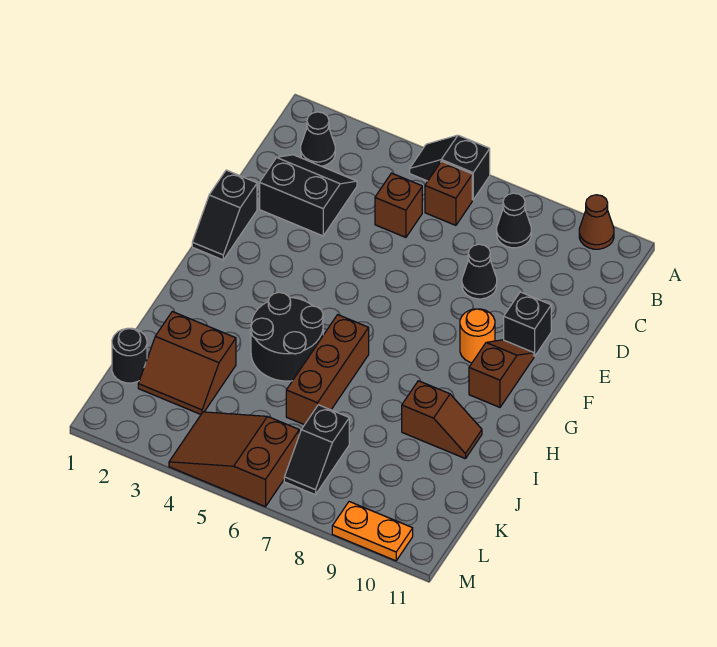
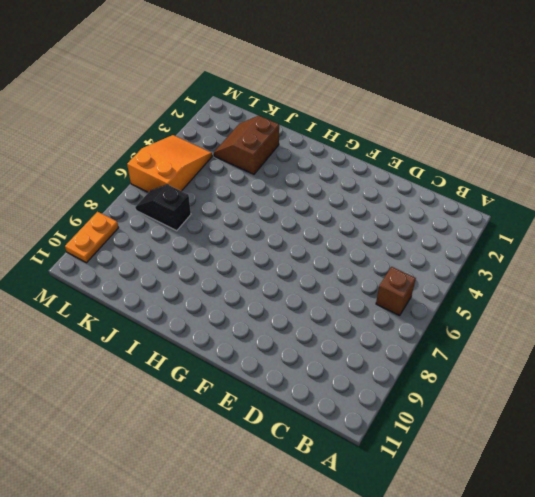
orange slope L4:M6 level 1 top 6 -> brown slope L4:M6 level 1 top 6
none -> black slope A5:A6 level 1 top 6
none -> brown cone A10 level 1
none -> black cone B2 level 1

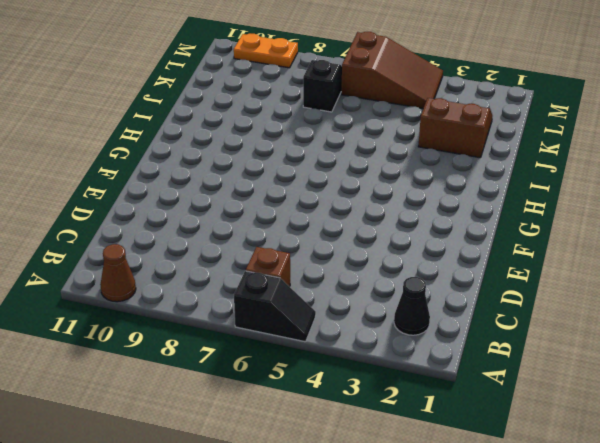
none -> black cone B8 level 1
none -> black slope C2:D3 level 1 top D
none -> brown brick C5 level 1

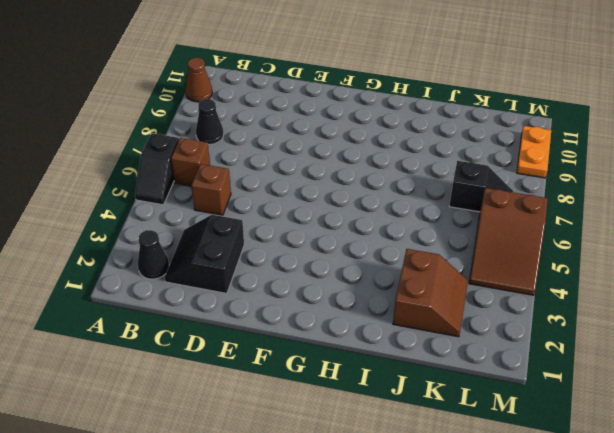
none -> black cone D8 level 1
none -> black slope E1:F1 level 1 top E
none -> black brick E10 level 1

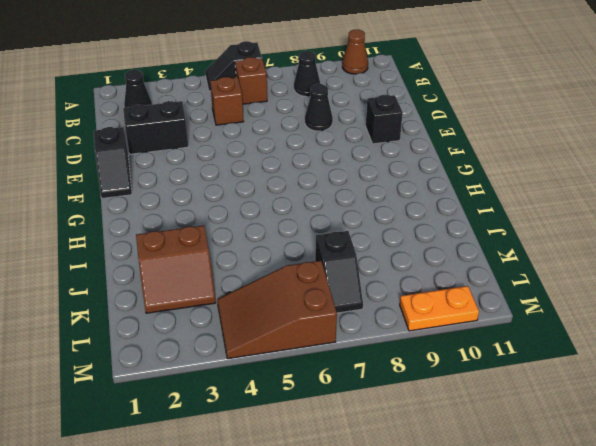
none -> orange round brick F9 level 1
none -> brown slope F10:G10 level 1 top G
none -> black round brick H4:I5 level 1

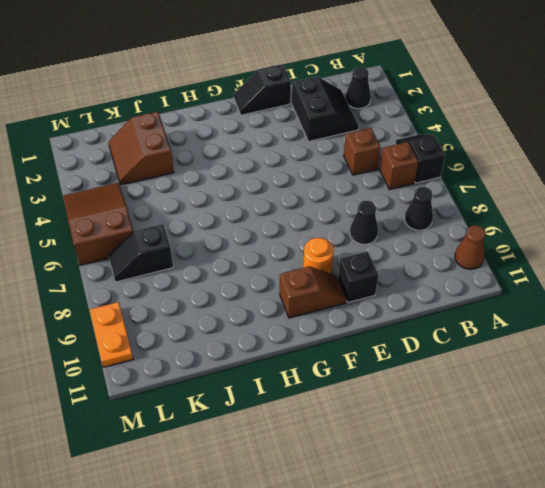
none -> black round brick H4:I5 level 1
none -> brown brick H6:J6 level 1
none -> brown slope I9:I10 level 1 top 9

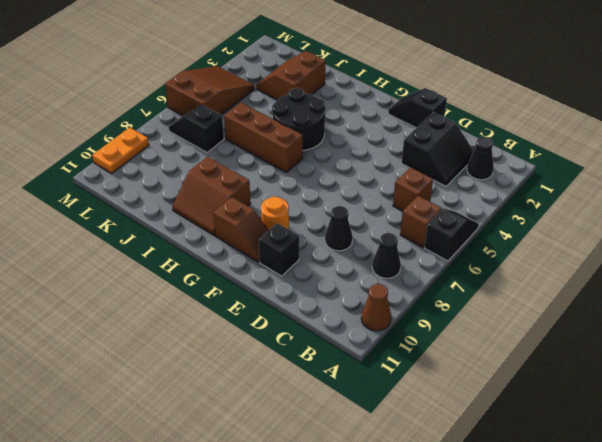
brown slope H9:I10 level 1 top 9 -> brown slope I9:I10 level 1 top 9
none -> black round brick K1 level 1

